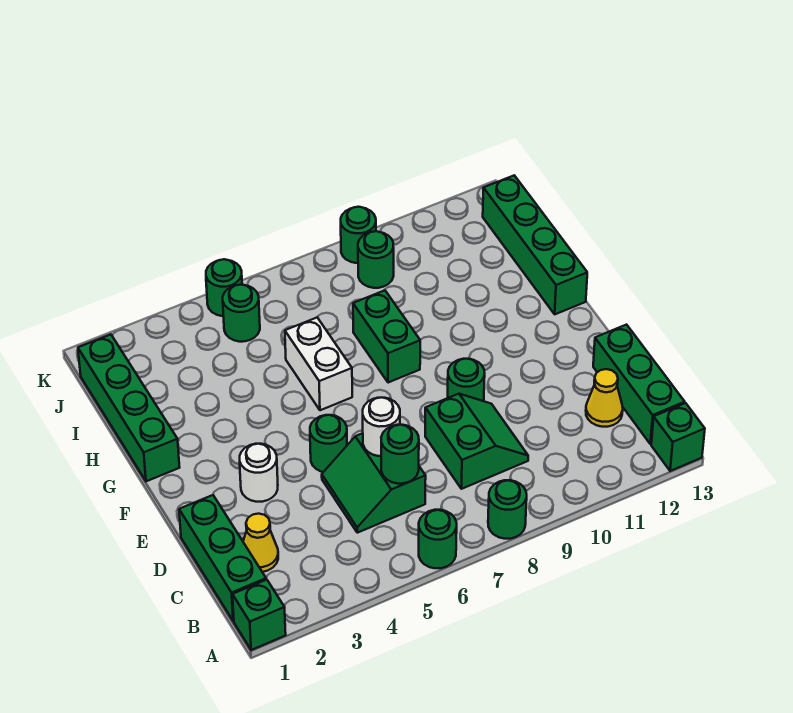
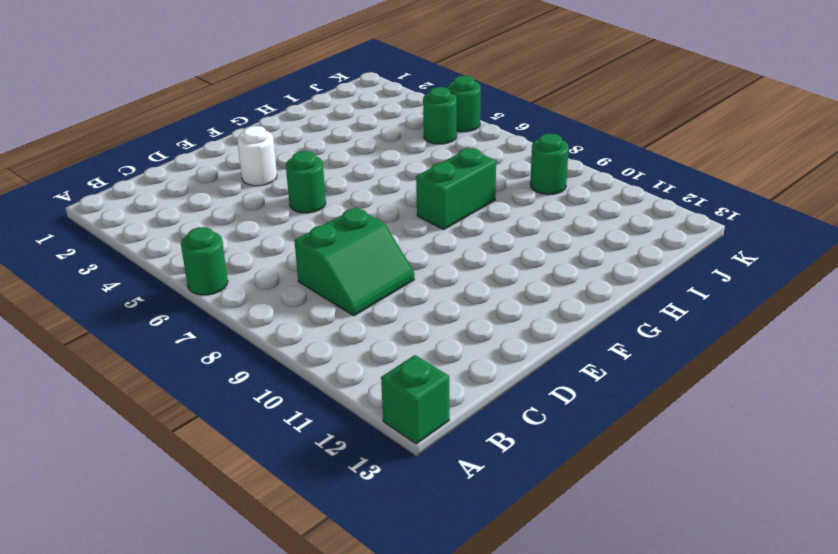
none -> green brick A1 level 1
none -> green round brick A8 level 1
none -> green brick B1:D1 level 1

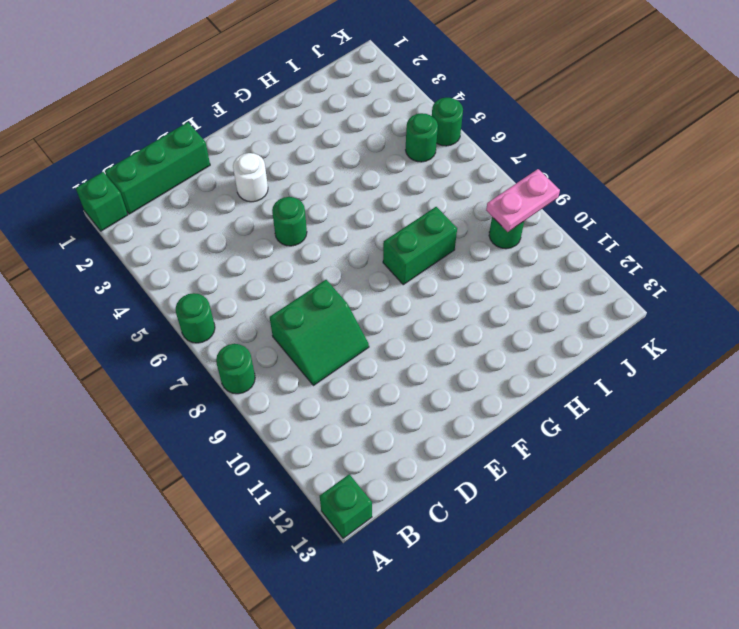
pink plate J9:K9 level 2 -> none
none -> green brick B13:D13 level 1
none -> yellow cone C2 level 1
none -> green slope C5:D6 level 1 top 6

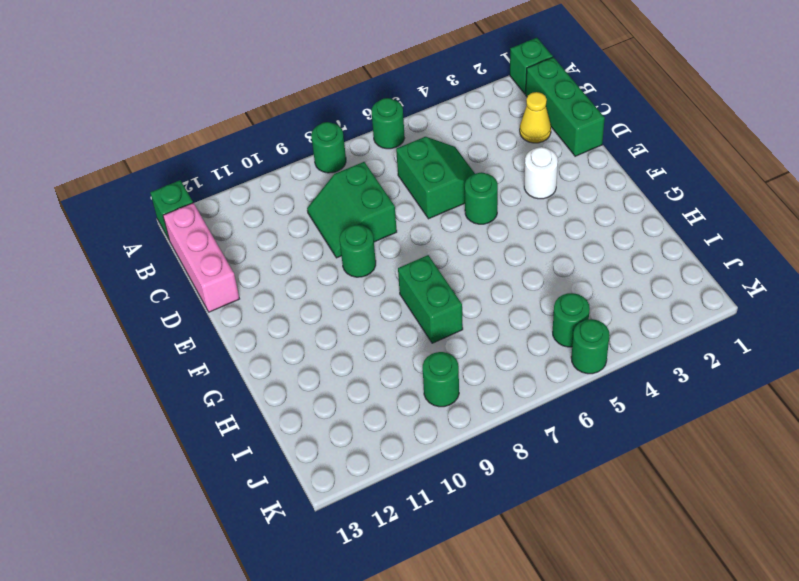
pink brick B13:D13 level 1 -> green brick B13:D13 level 1
none -> yellow cone C12 level 1
none -> green brick G1:J1 level 1
none -> white brick G6:H6 level 1

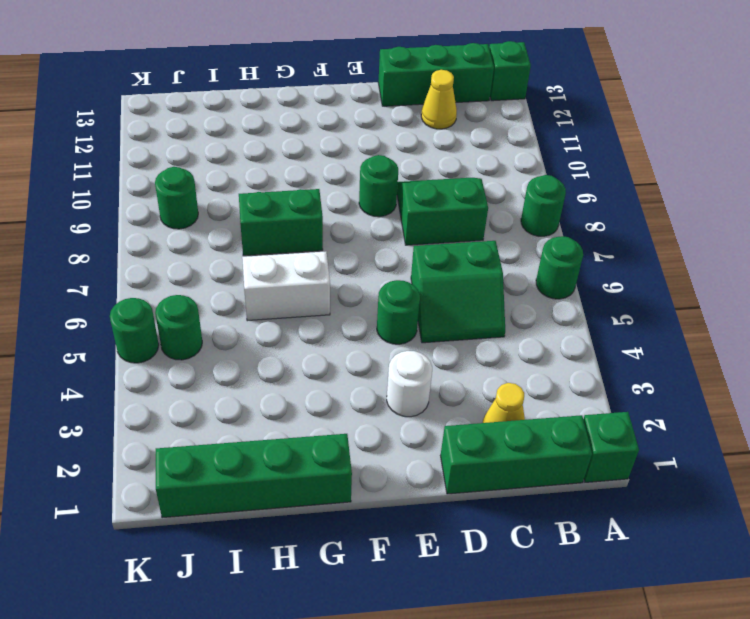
none -> green brick G13:J13 level 1
none -> green round brick K9 level 1
none -> green round brick C6 level 2

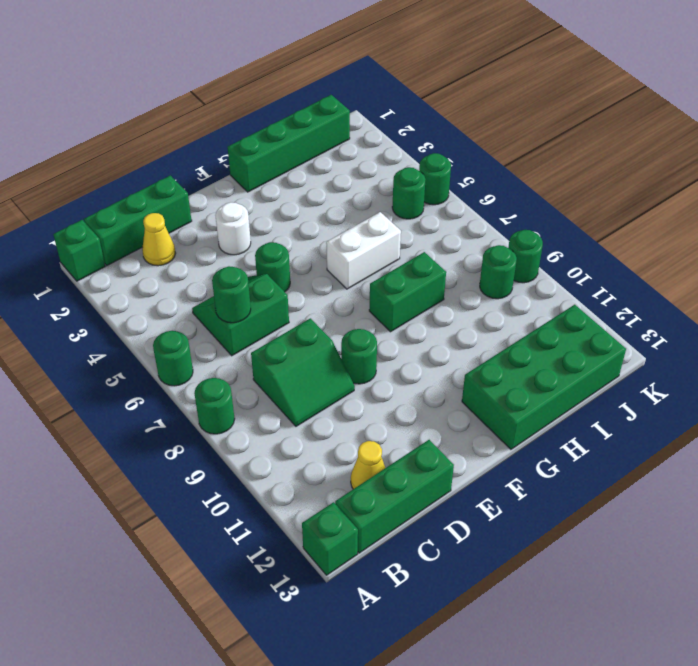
green brick G12:J13 level 1 -> green brick G13:J13 level 1
none -> white round brick D6 level 2

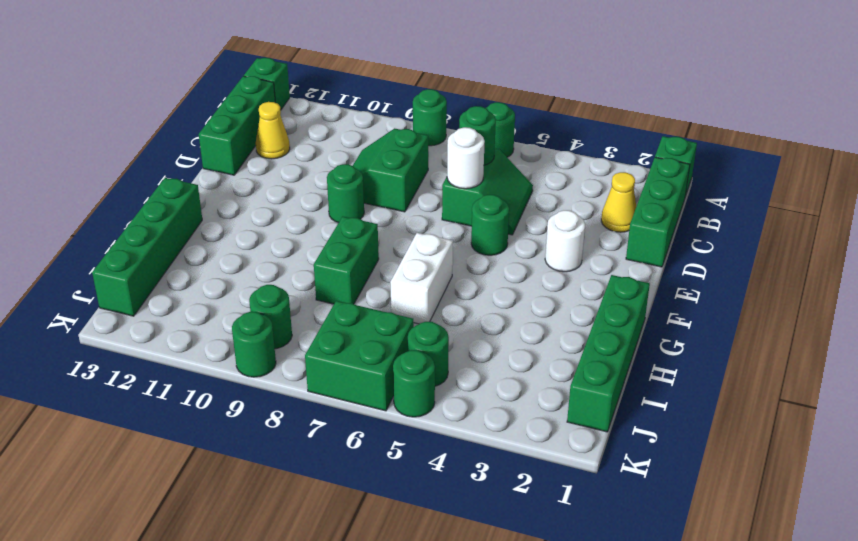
green brick J6:K7 level 1 -> none

